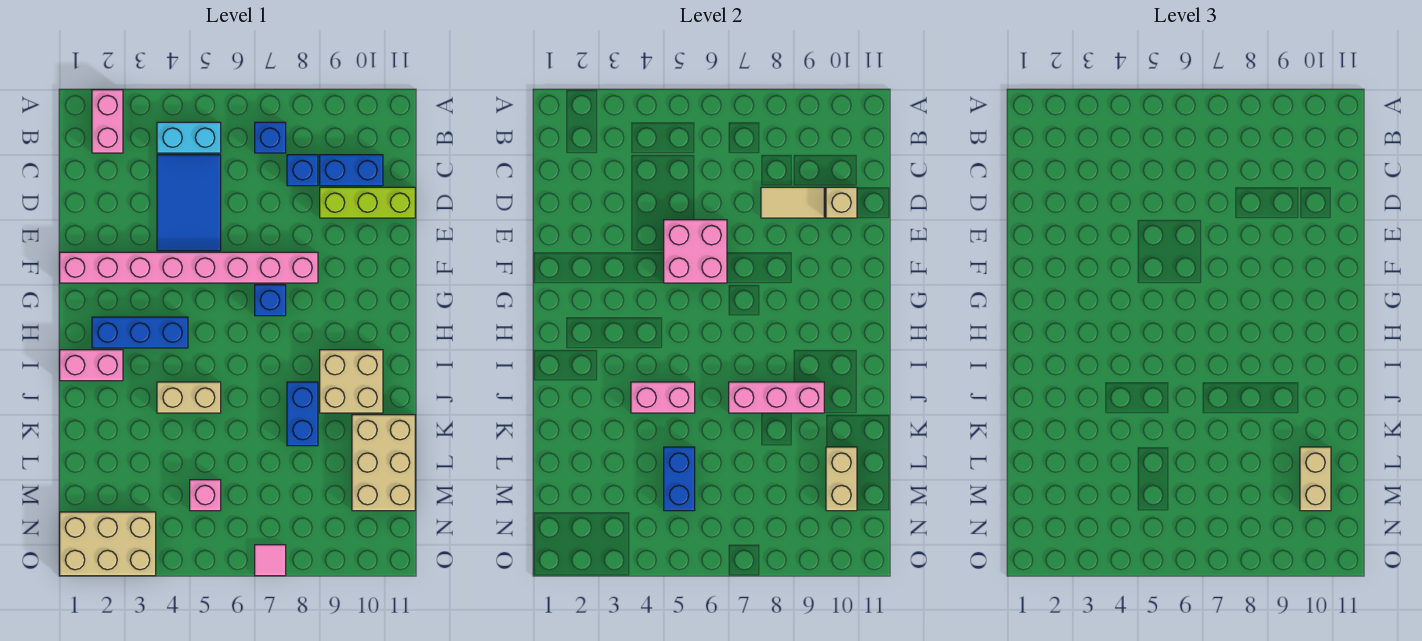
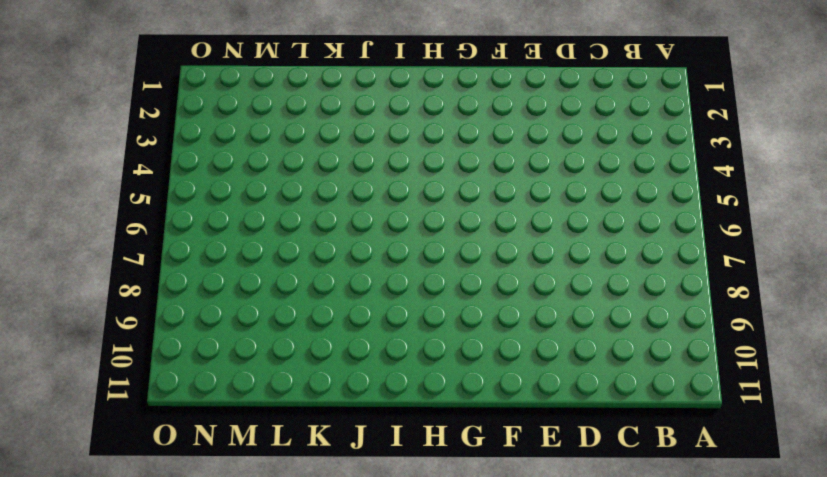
none -> pink brick A2:B2 level 1
none -> cyan brick B4:B5 level 1
none -> blue brick B7 level 1

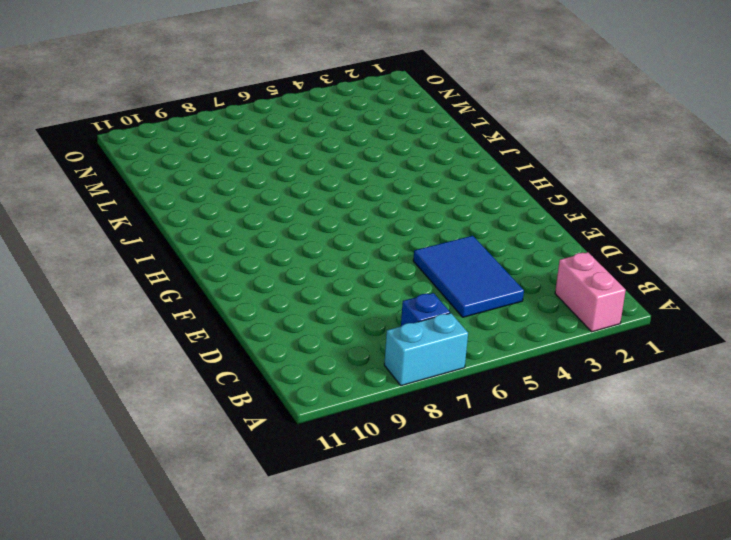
cyan brick A7:A8 level 1 -> cyan brick B4:B5 level 1
none -> blue brick C8 level 1
none -> blue brick C9:C10 level 1
none -> lime brick D9:D11 level 1

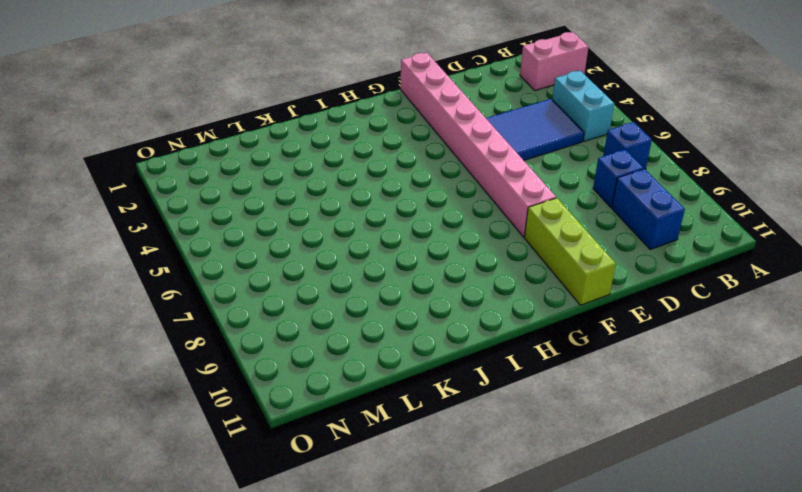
lime brick F9:F11 level 1 -> lime brick D9:D11 level 1
none -> blue brick G7 level 1
none -> blue brick H2:H4 level 1
none -> pink brick I1:I2 level 1

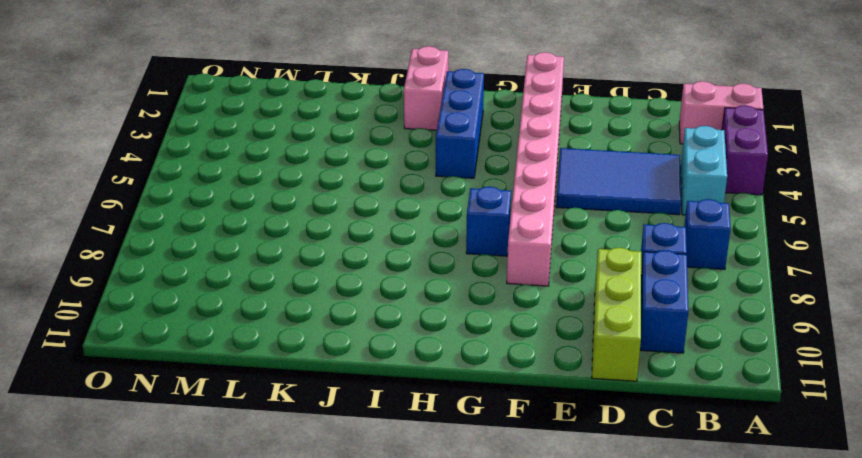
purple brick A3:A4 level 1 -> none
none -> tan brick I9:J10 level 1
none -> tan brick J4:J5 level 1
none -> blue brick J8:K8 level 1

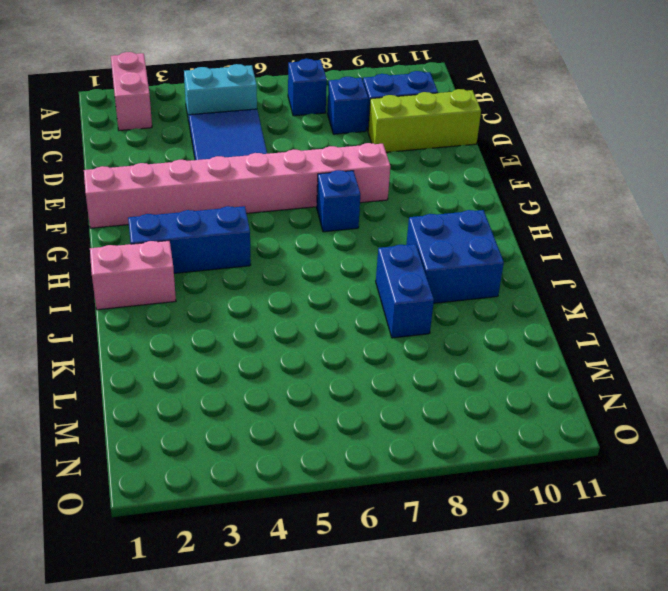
blue brick I9:J10 level 1 -> tan brick I9:J10 level 1
none -> tan brick J4:J5 level 1
none -> tan brick K10:M11 level 1
none -> pink brick M5 level 1

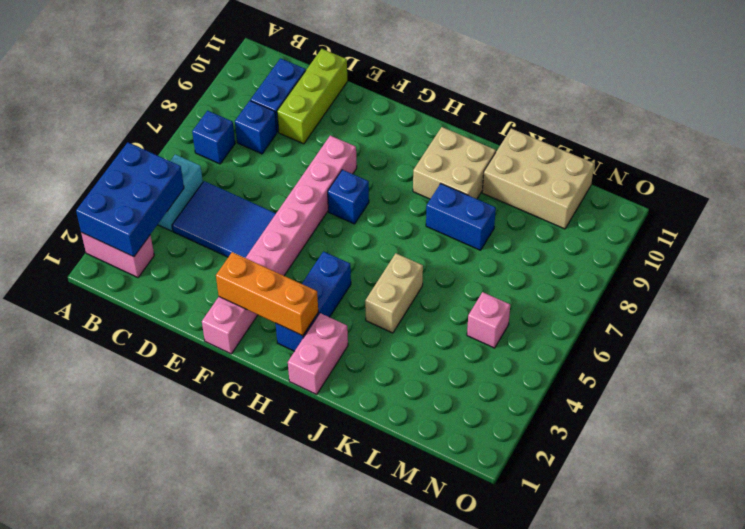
blue brick A2:B4 level 2 -> none
orange brick F2:H2 level 2 -> none
none -> tan brick N1:O3 level 1
none -> pink tile O7 level 1
none -> tan tile D8:D9 level 2

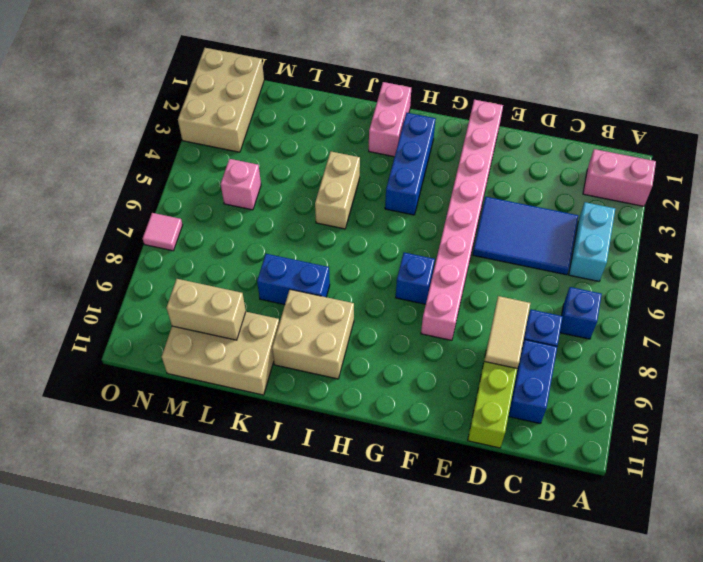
none -> tan brick D10 level 2
none -> pink brick E5:F6 level 2
none -> pink brick J4:J5 level 2

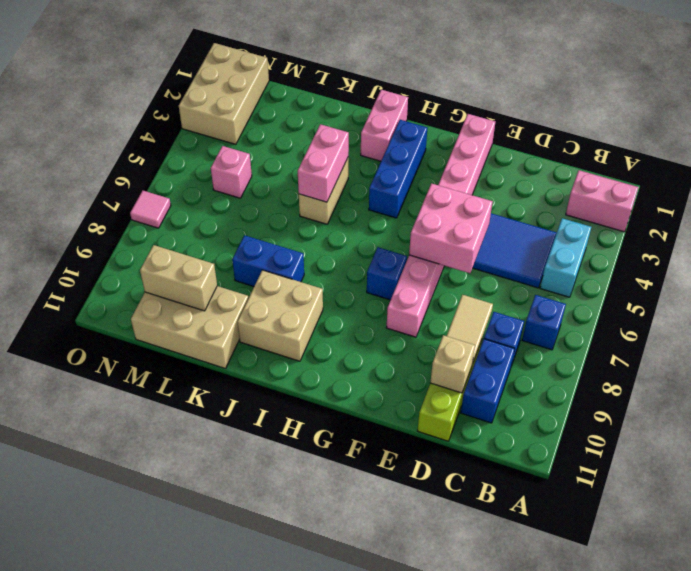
none -> pink brick J7:J9 level 2
none -> blue brick L5:M5 level 2
none -> tan brick L10:M10 level 3

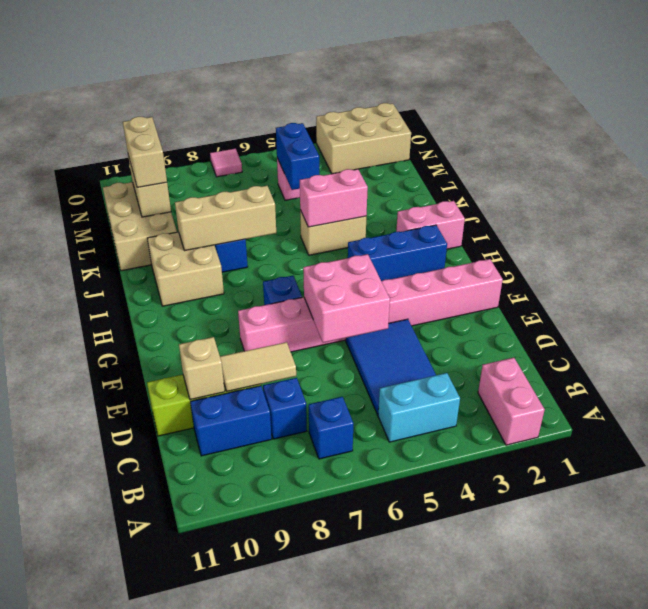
tan brick J7:J9 level 2 -> pink brick J7:J9 level 2

